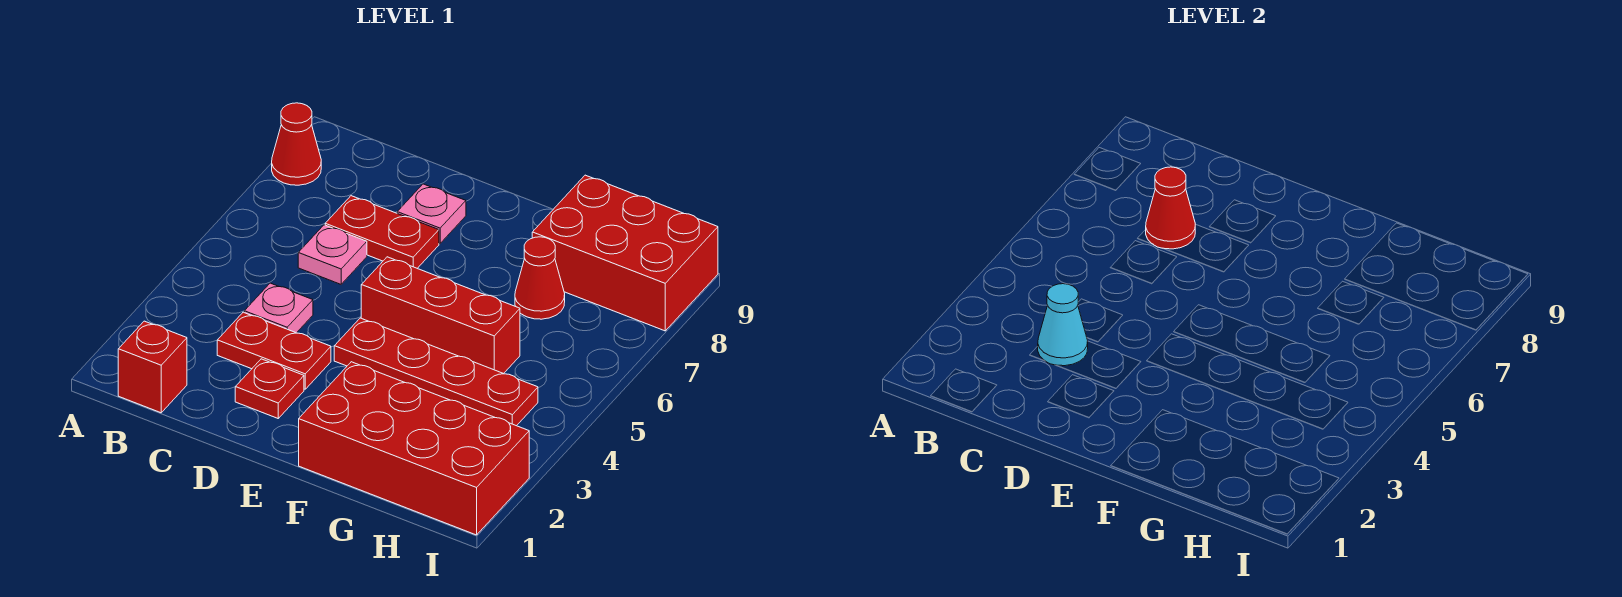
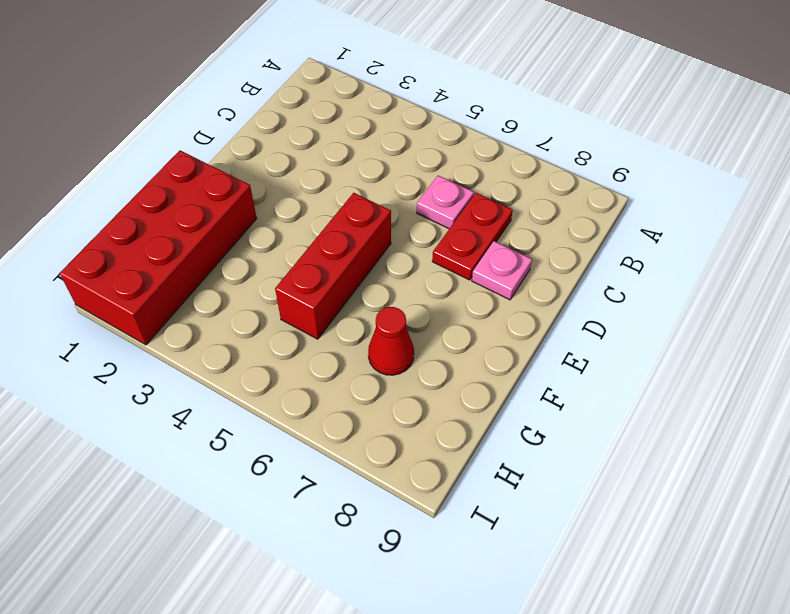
none -> red cone A8 level 1
none -> red brick B1 level 1
none -> red plate C3:D3 level 1

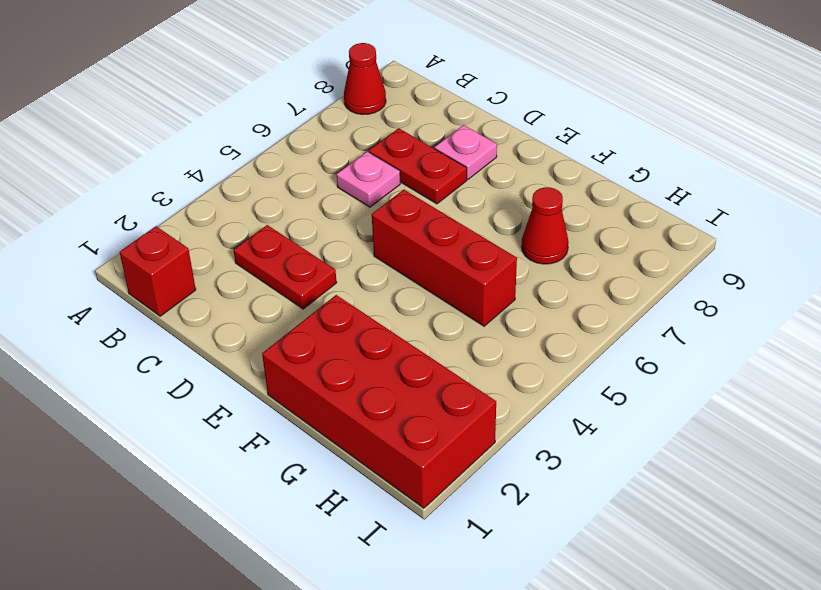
none -> pink plate C4 level 1
none -> red plate D2 level 1
none -> red plate E4:H4 level 1

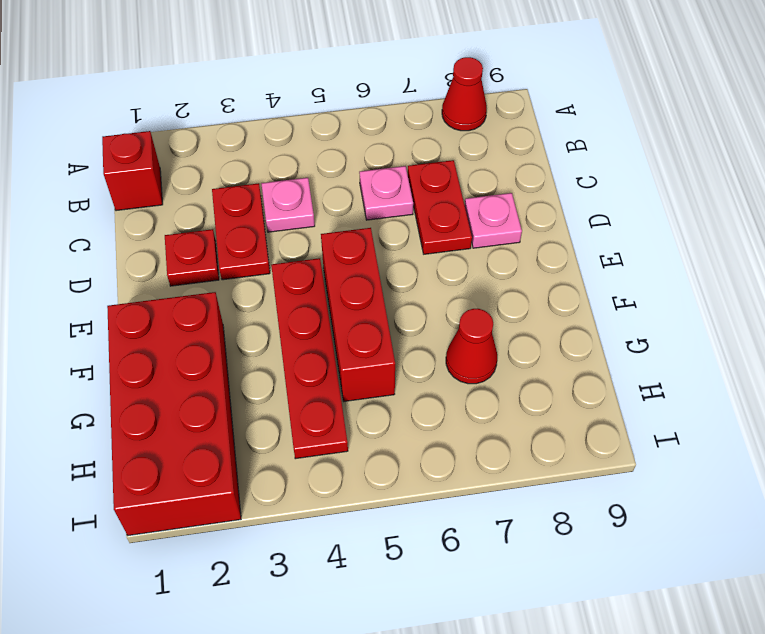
none -> red brick G8:I9 level 1
none -> cyan cone C3 level 2
none -> red cone C7 level 2

